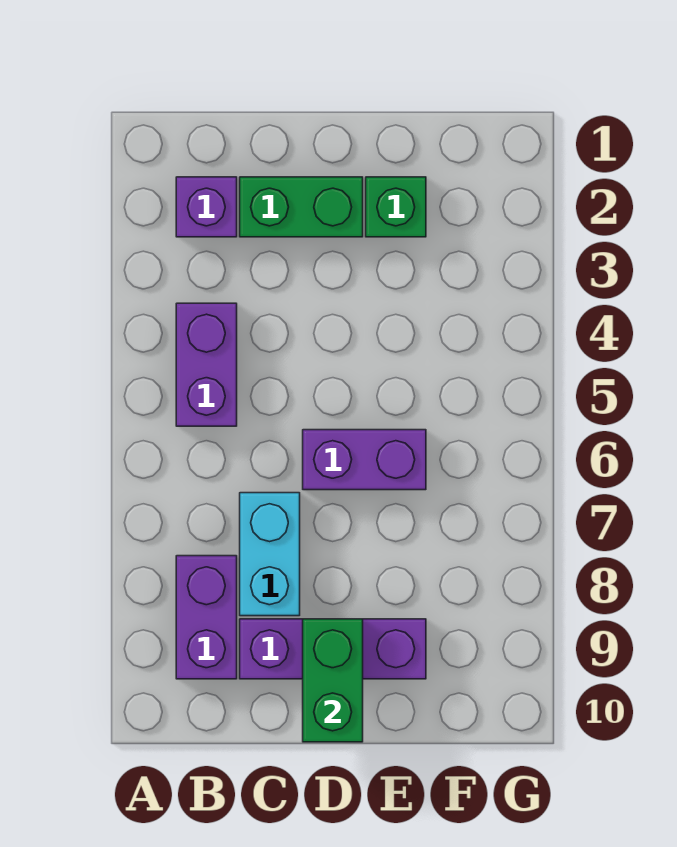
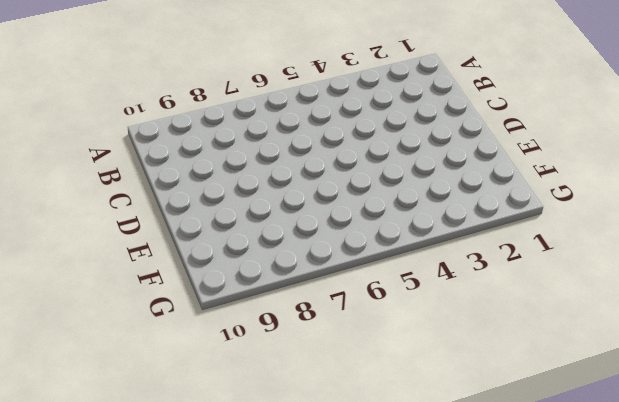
none -> purple brick B2 level 1
none -> purple brick B4:B5 level 1

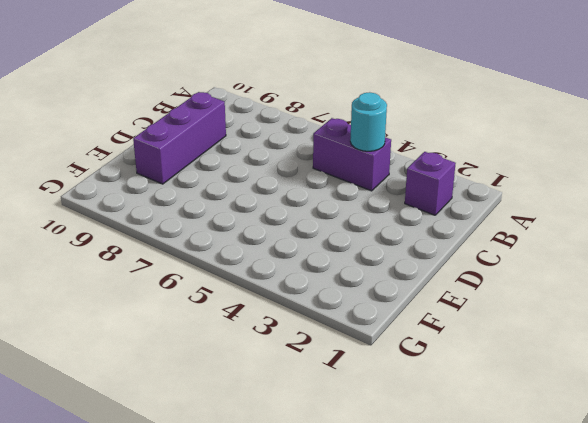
cyan round brick B4 level 2 -> none
none -> purple brick B8:B9 level 1
none -> green brick C2:D2 level 1

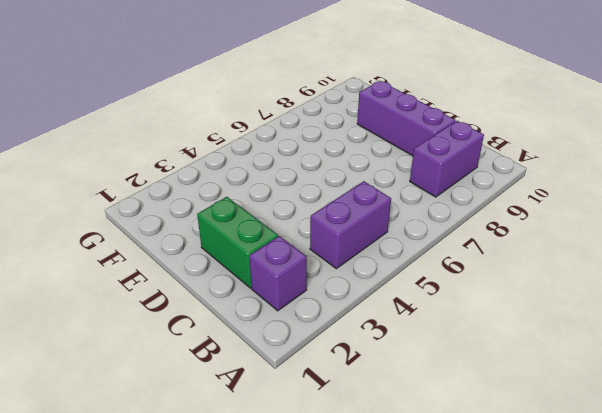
none -> cyan brick C7:C8 level 1
none -> purple brick D6:E6 level 1

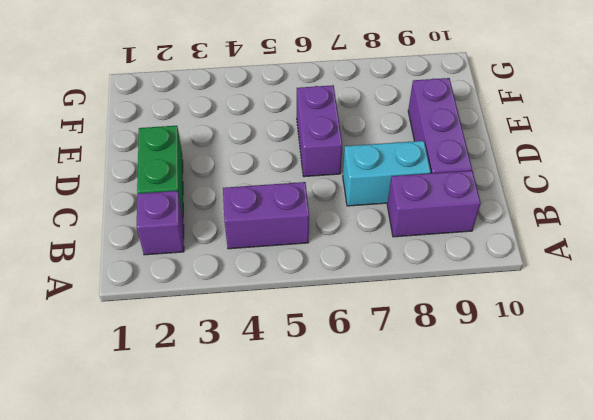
none -> green brick E2 level 1
none -> green brick D9:D10 level 2

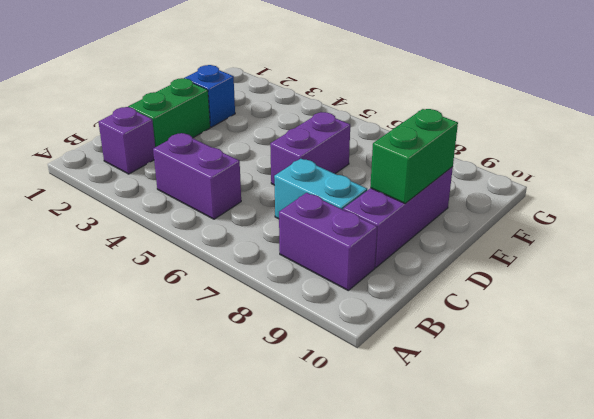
green brick D9:E9 level 2 -> green brick D9:D10 level 2
blue brick E2 level 1 -> green brick E2 level 1

